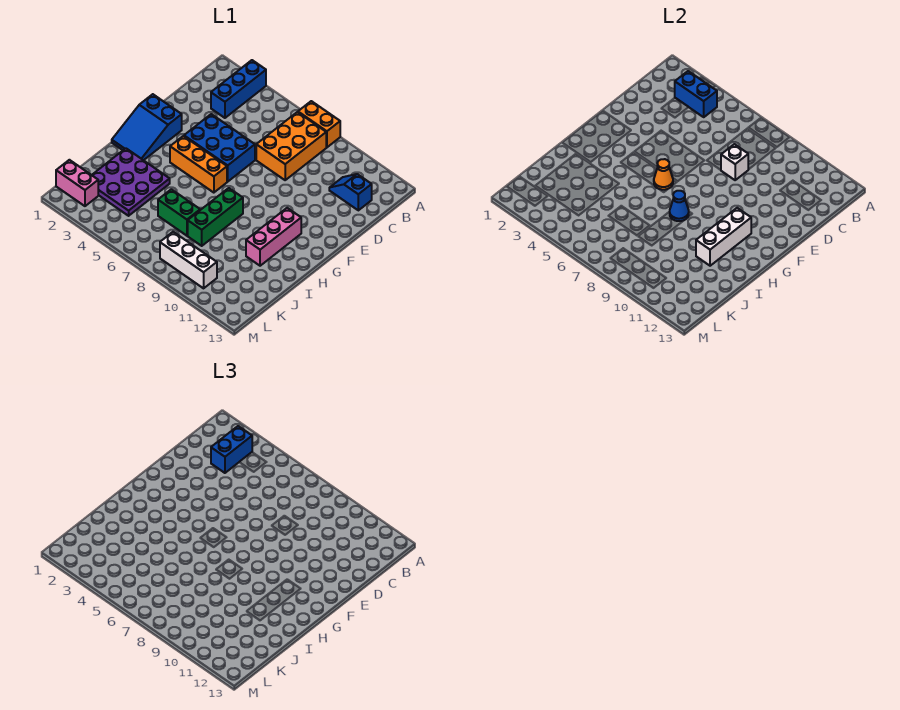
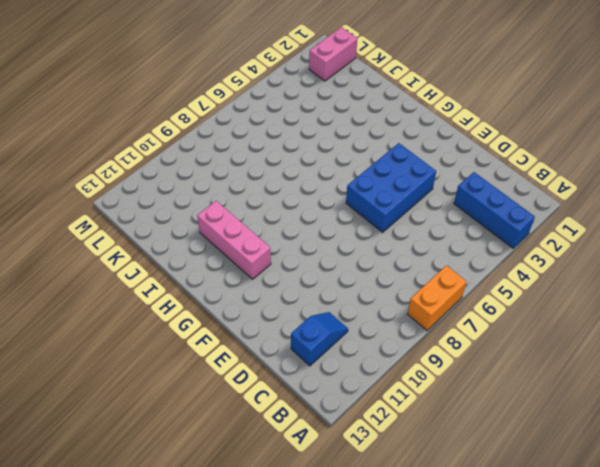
none -> orange brick B7:D8 level 1
none -> blue slope F1:H2 level 1 top F
none -> orange brick G4:G6 level 1

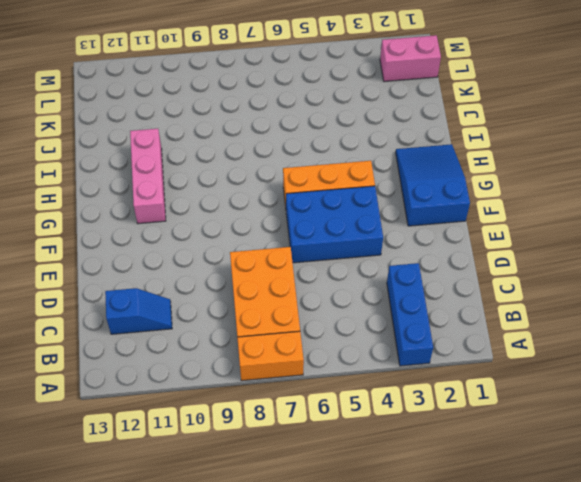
none -> green brick H8:J8 level 1
none -> purple plate I2:K4 level 1
none -> green brick J6:J7 level 1

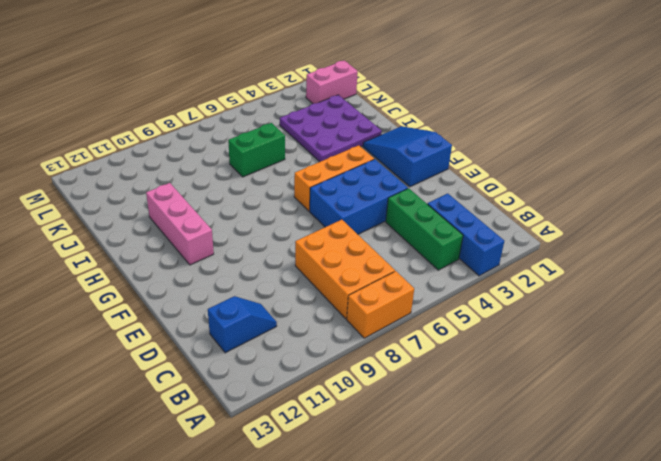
green brick B4:D4 level 1 -> green brick H8:J8 level 1
none -> white brick L8:L10 level 1
none -> blue brick B3:B4 level 2
none -> white brick D8 level 2

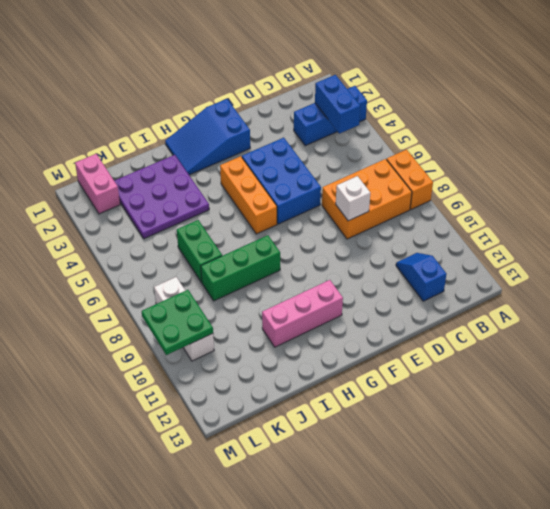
green plate L9:M10 level 2 -> none
none -> orange cone G6 level 2
none -> white brick G11:I11 level 2
none -> blue cone H8 level 2

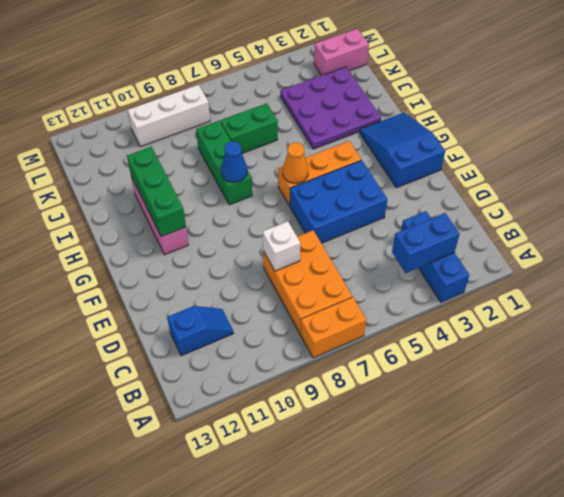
green brick G11:I11 level 2 -> white brick G11:I11 level 2
none -> blue brick B3:C3 level 3

